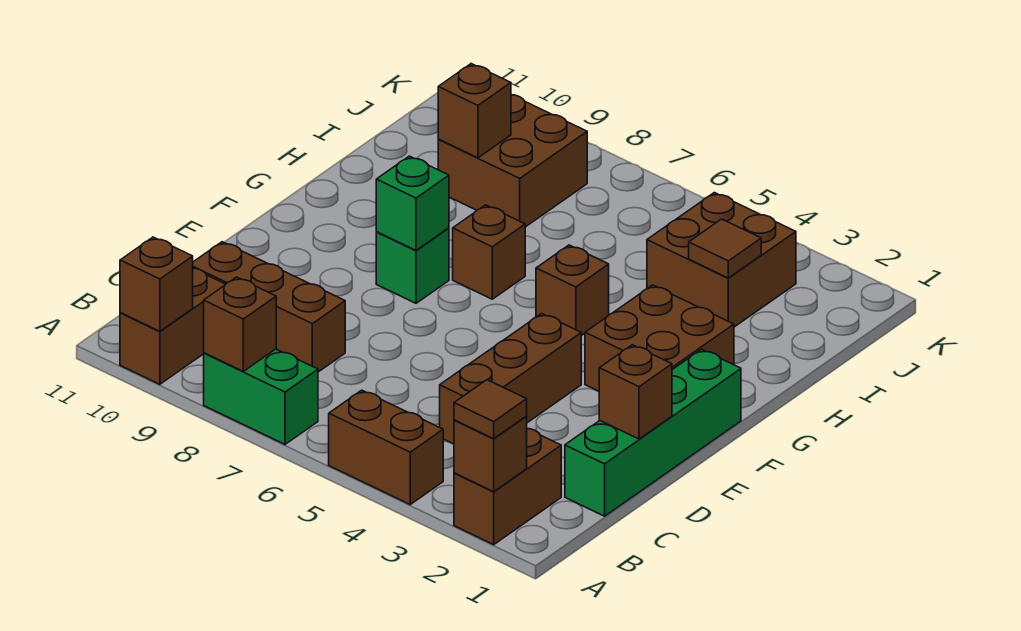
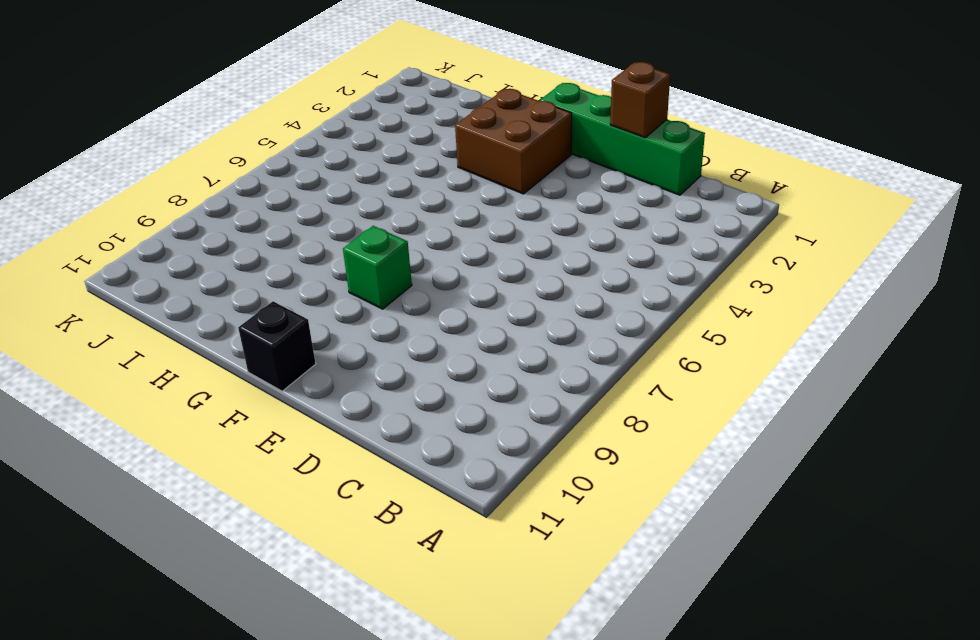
black brick F11 level 1 -> none
none -> brown brick A2:B2 level 1
none -> brown brick A4:A5 level 1
none -> green brick A7:A8 level 1

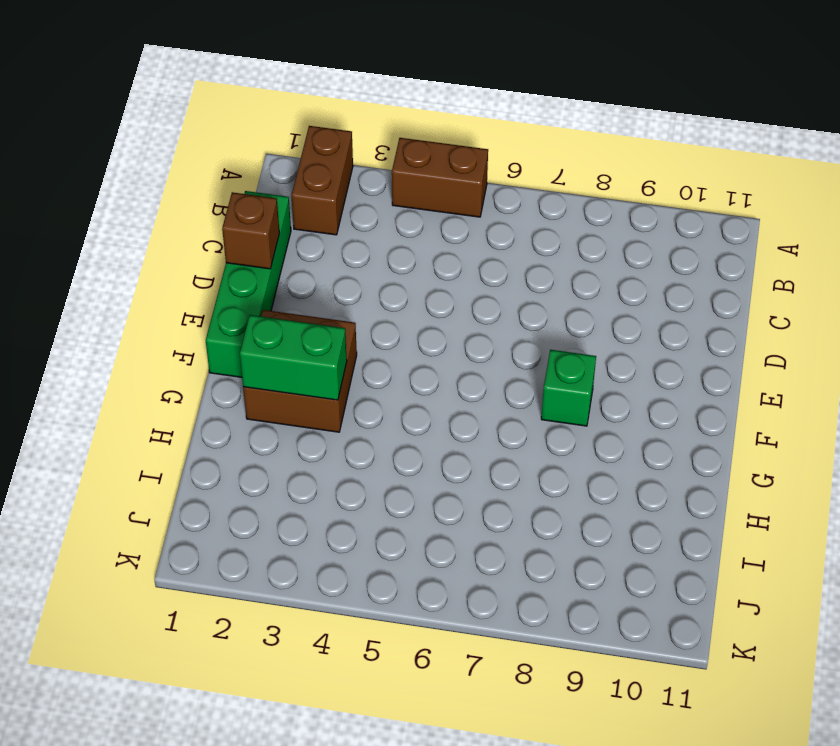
green brick G2:G3 level 2 -> green brick A7:A8 level 1
none -> brown brick A10:B10 level 1
none -> brown brick C4:E4 level 1
none -> brown brick C8:C10 level 1

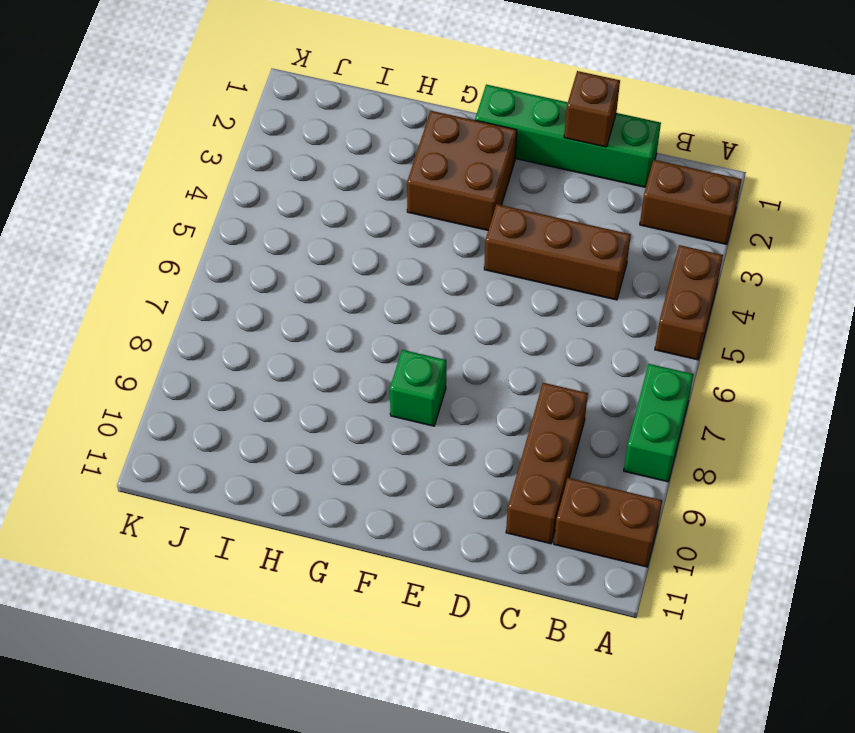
none -> brown brick G5 level 1
none -> brown brick G7 level 1
none -> brown brick I3:J4 level 1

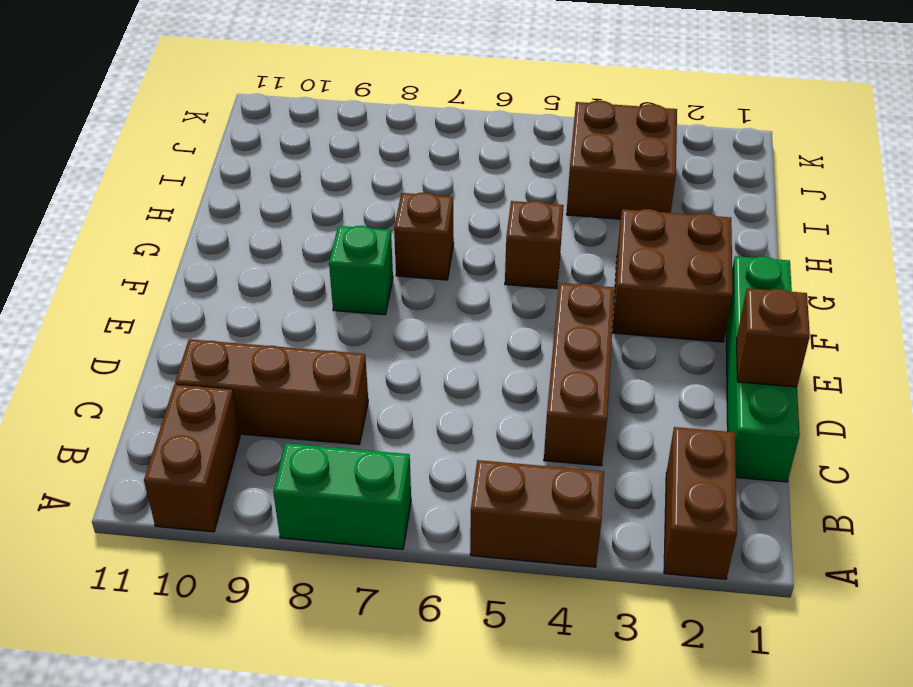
none -> brown brick I8:J9 level 1
none -> brown brick A2 level 2
none -> brown brick A8 level 2

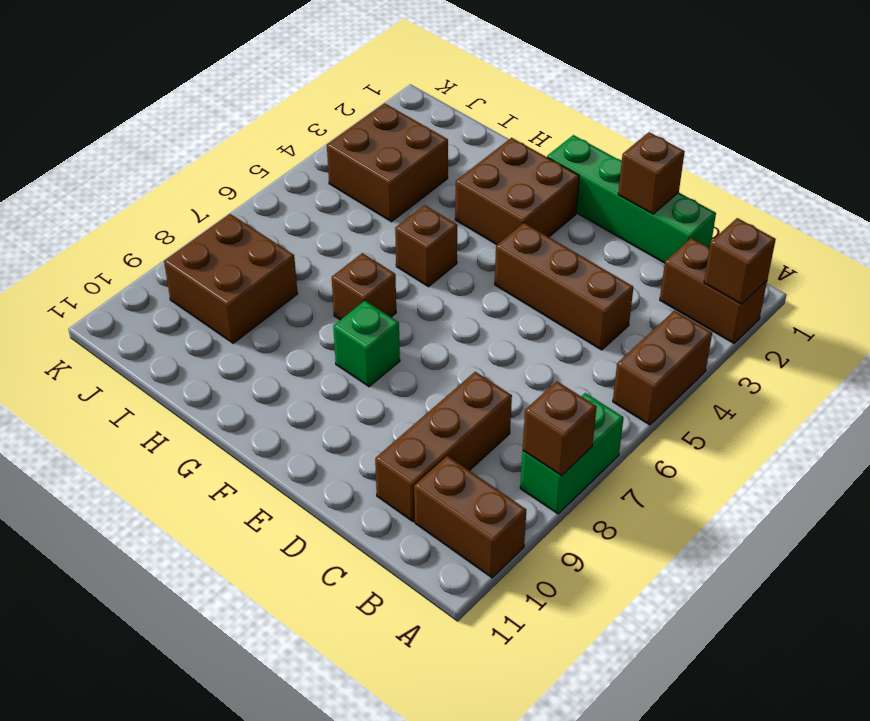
none -> brown brick A10 level 2
none -> green brick F8 level 2
none -> brown tile I3 level 2

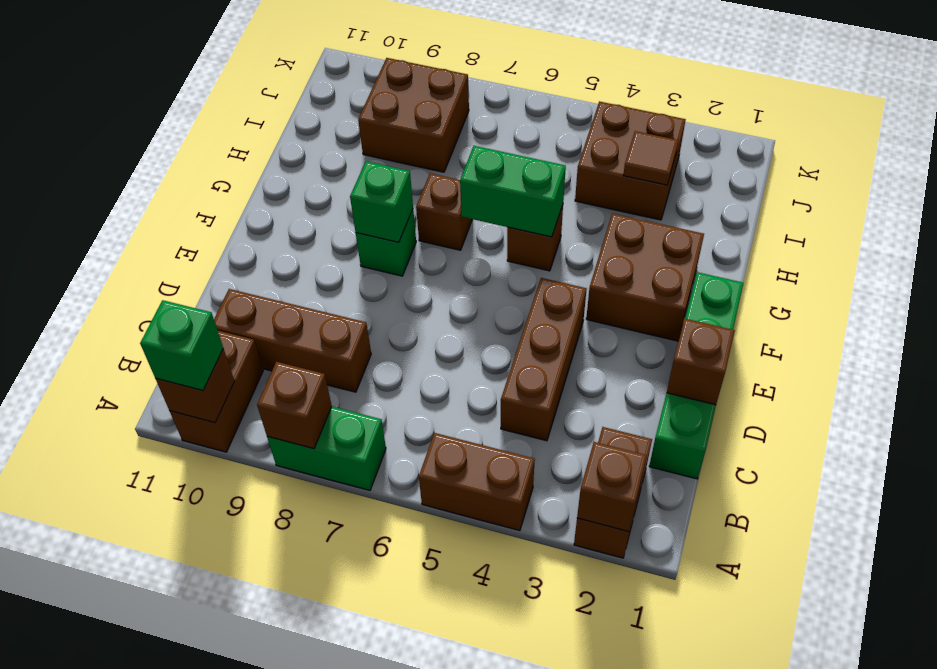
green brick A10 level 3 -> none
green brick G5:G6 level 2 -> none
none -> brown brick I9 level 2
none -> brown tile A2 level 3

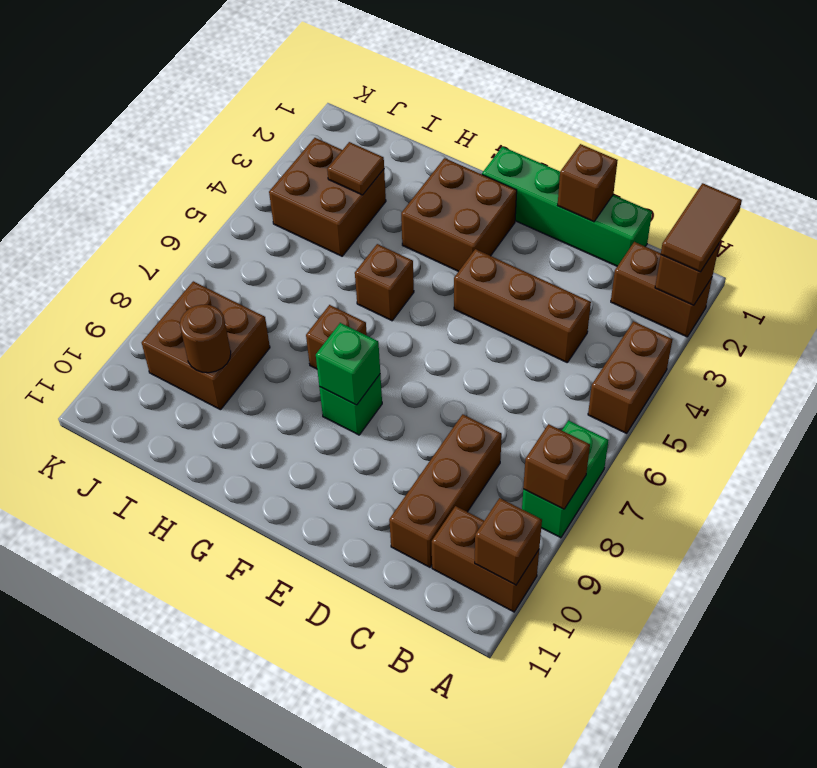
brown tile A1:A2 level 3 -> brown tile A2 level 3
brown round brick I9 level 2 -> brown brick I9 level 2

